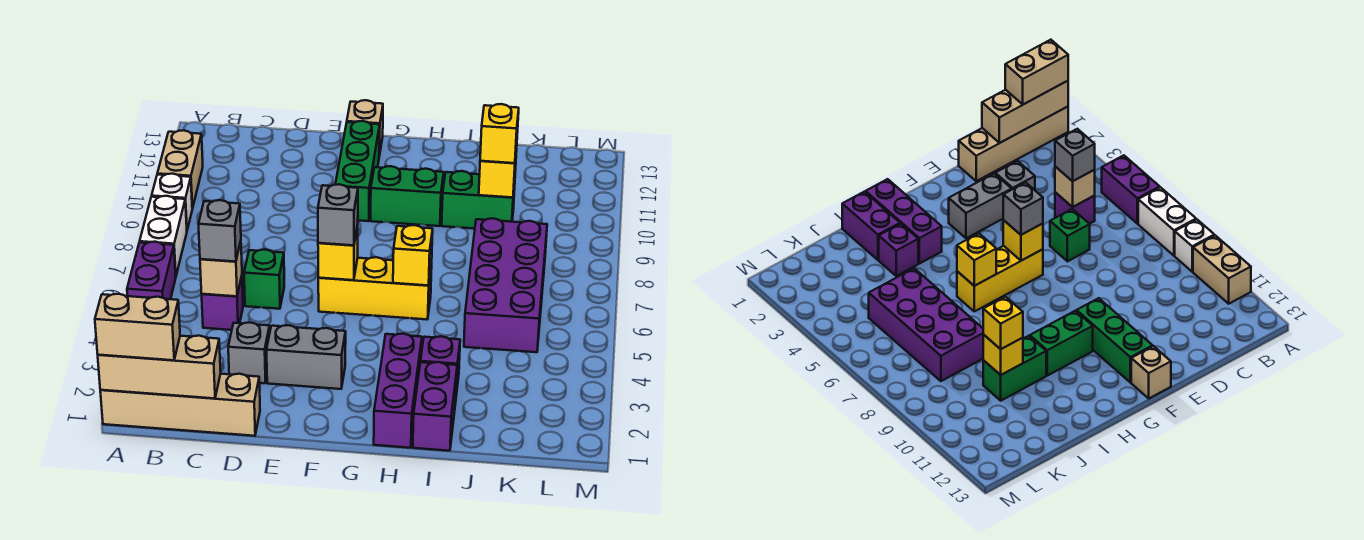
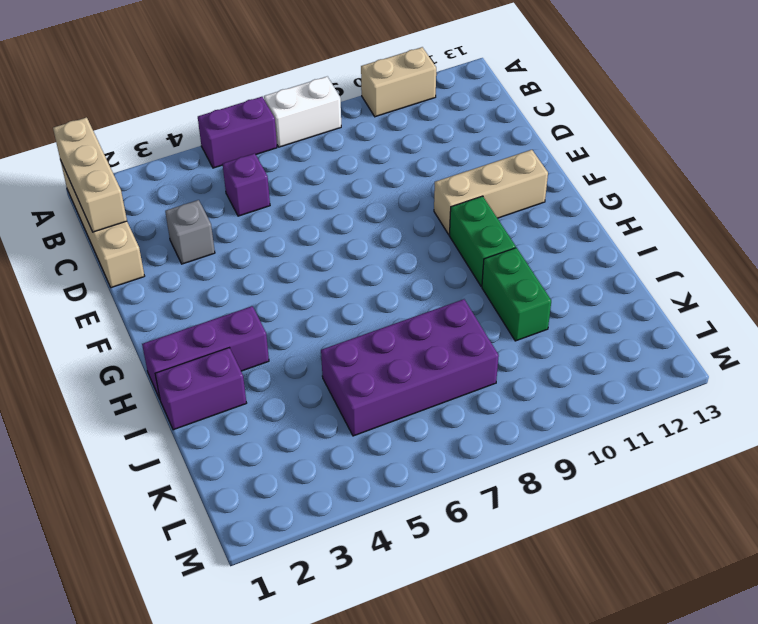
tan brick F10:F12 level 1 -> green brick F10:F12 level 1
none -> white brick A9 level 1
none -> green brick D6 level 1
none -> grey brick E3:F3 level 1

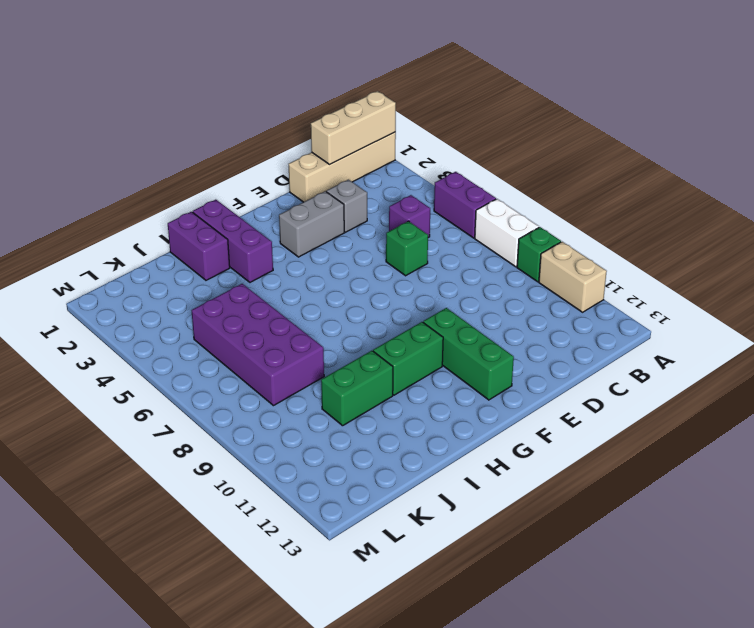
green brick A9 level 1 -> white brick A9 level 1
none -> yellow brick F6:H6 level 1
none -> tan brick F13 level 1
none -> purple brick I3 level 1

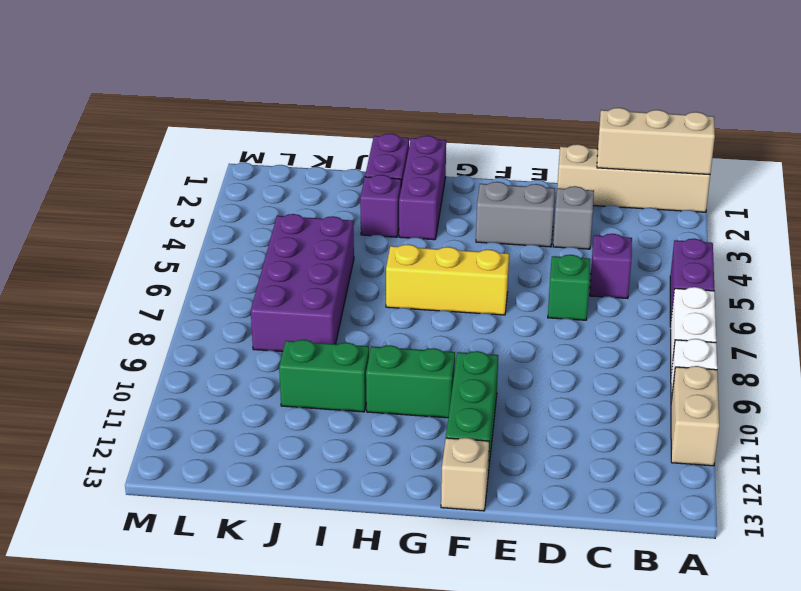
none -> tan brick C5 level 2
none -> yellow brick F6 level 2
none -> yellow brick H6 level 2

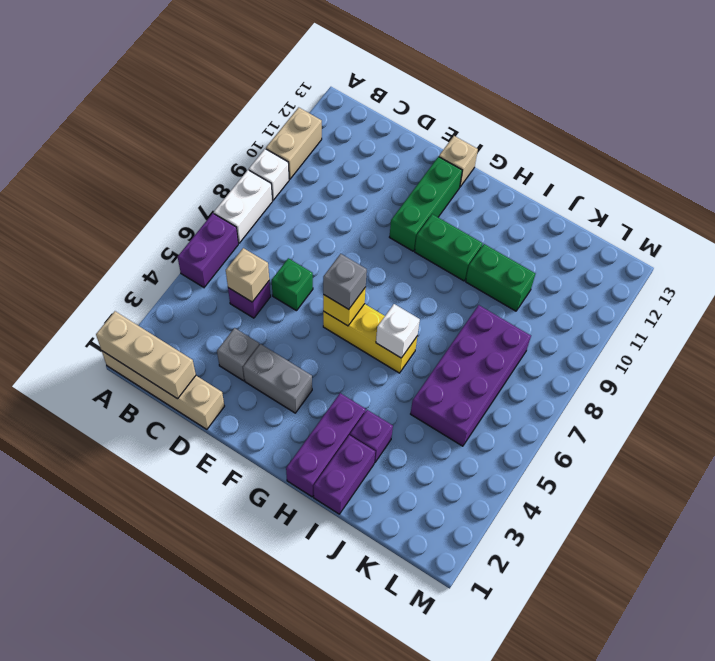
white brick H6 level 2 -> yellow brick H6 level 2
none -> yellow brick J10 level 2
none -> tan brick A1:B1 level 3
none -> grey brick C5 level 3

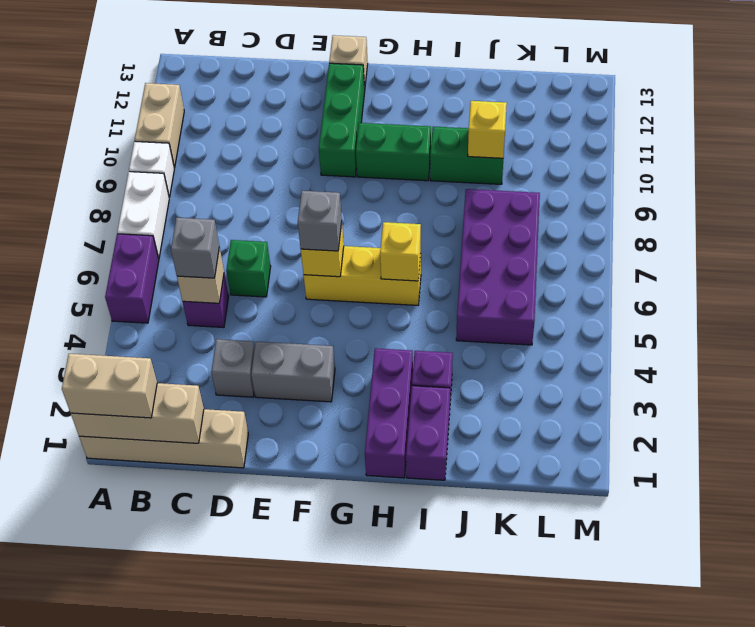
none -> yellow brick J10 level 3

